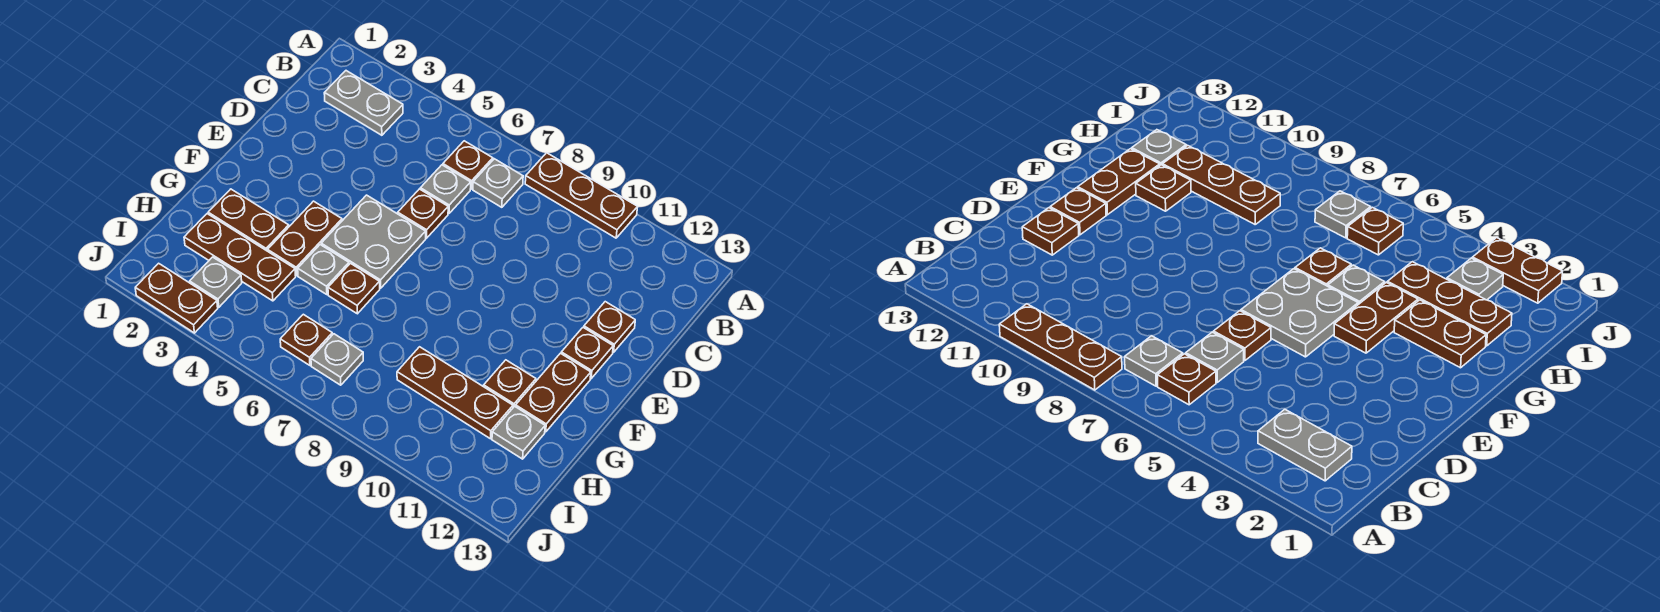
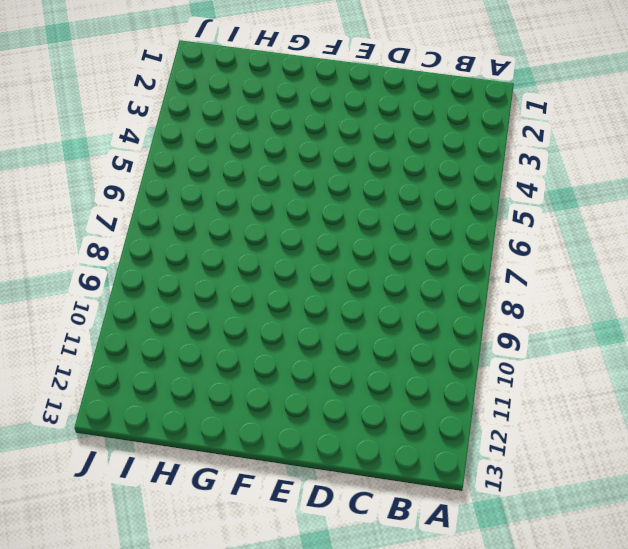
none -> brown plate A8:A10 level 1
none -> grey plate B2:B3 level 1
none -> brown plate B6 level 1

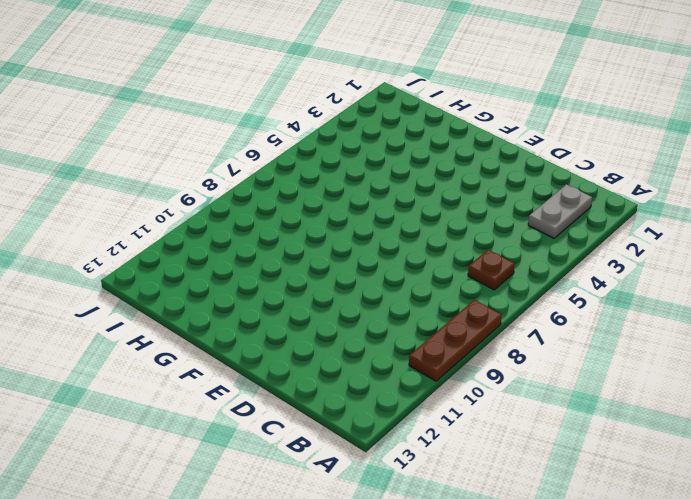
none -> grey plate B7 level 1
none -> grey plate C6 level 1
none -> brown plate D6 level 1

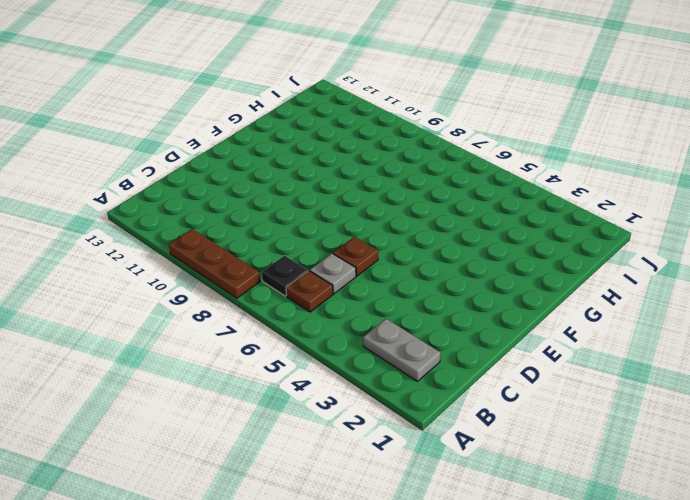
black plate B7 level 1 -> grey plate B7 level 1
none -> brown plate D12 level 1
none -> grey plate E5:F6 level 1
none -> brown plate E12 level 1

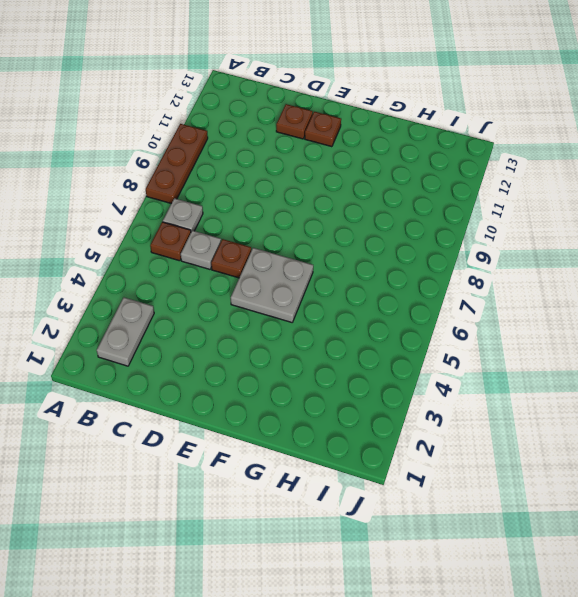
none -> brown plate F4:G4 level 1
none -> brown plate F12:G12 level 1
none -> brown plate G2:G3 level 1

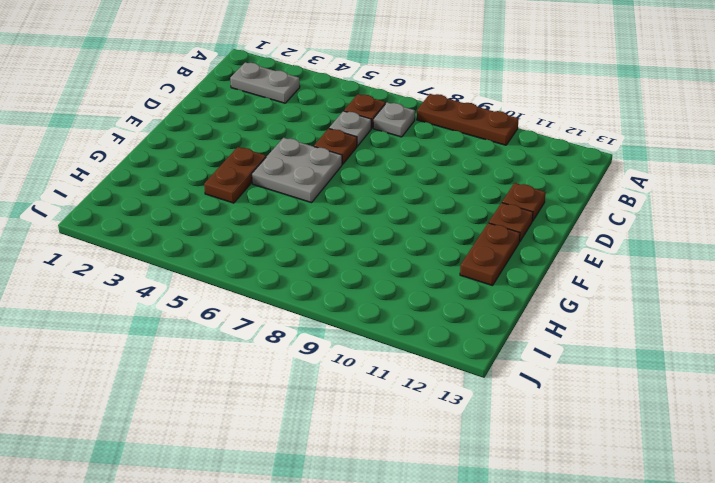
none -> brown plate G2:G3 level 1
none -> grey plate G5 level 1
none -> brown plate G6 level 1

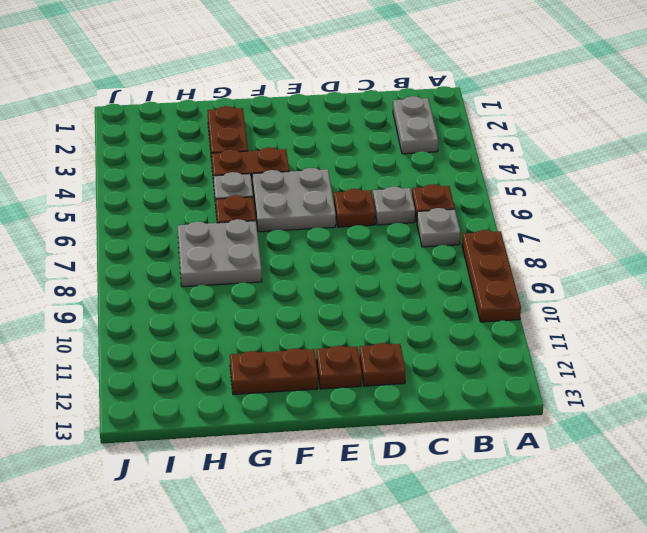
grey plate G7:H8 level 1 -> none
none -> brown plate G11 level 1
none -> brown plate H2:H4 level 1
none -> brown plate H9:H11 level 1

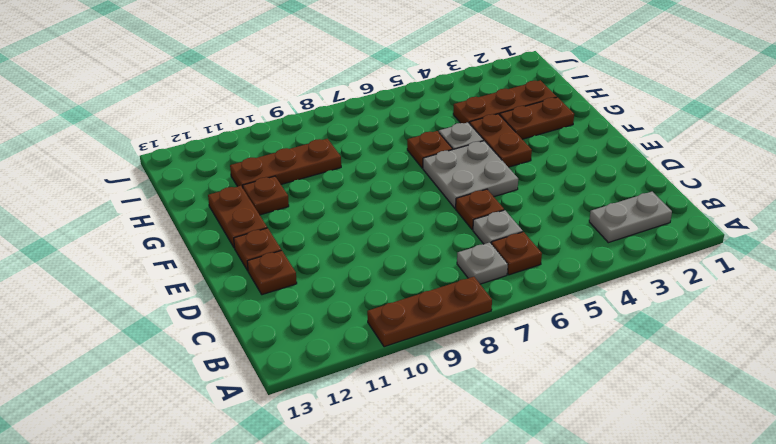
none -> grey plate H12 level 1
none -> grey plate I3 level 1
none -> brown plate I6 level 1

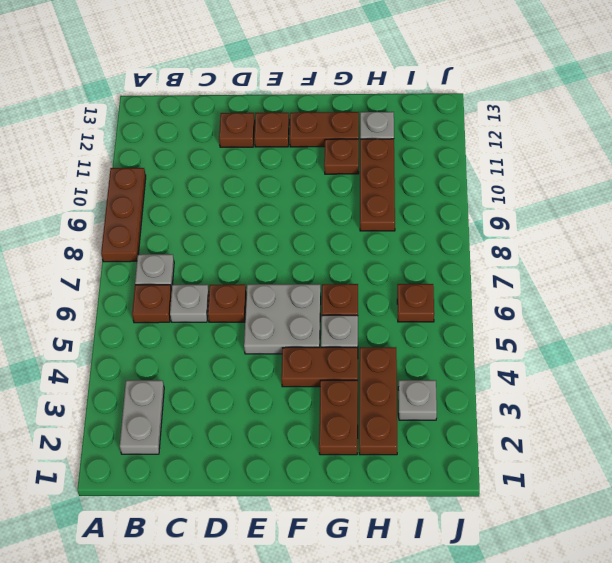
none -> grey plate I7 level 1
none -> brown plate J2:J3 level 1

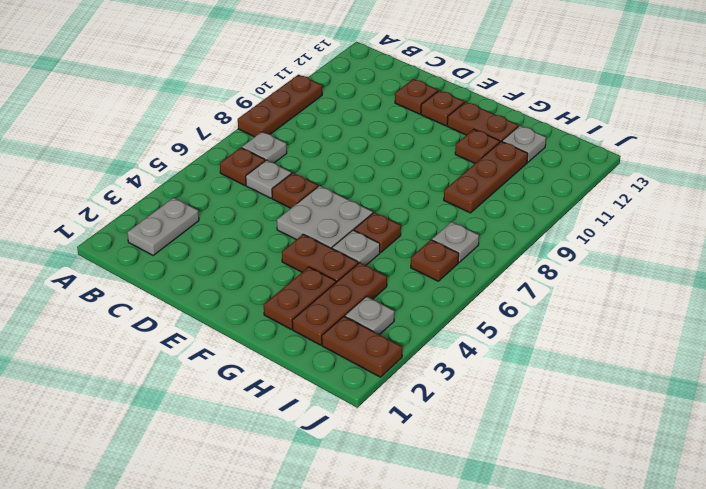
brown plate I2:J2 level 1 -> brown plate J2:J3 level 1

